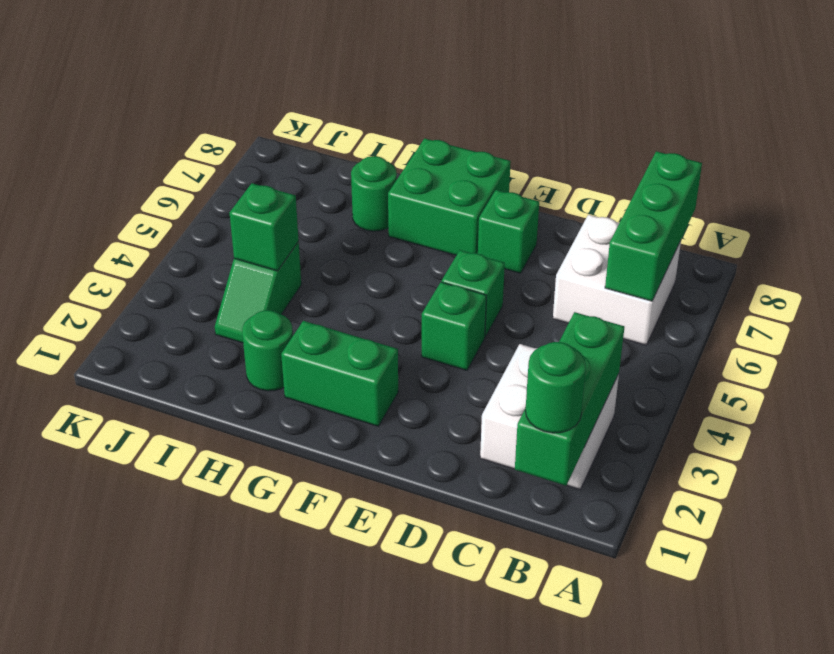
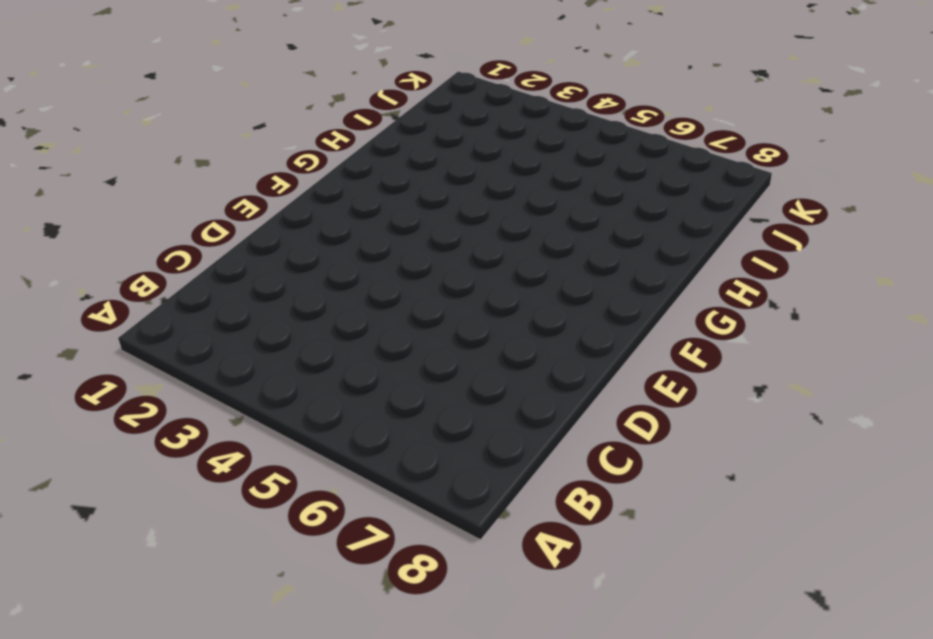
none -> white brick B2:C3 level 1
none -> white brick B6:C7 level 1
none -> green brick E4 level 1

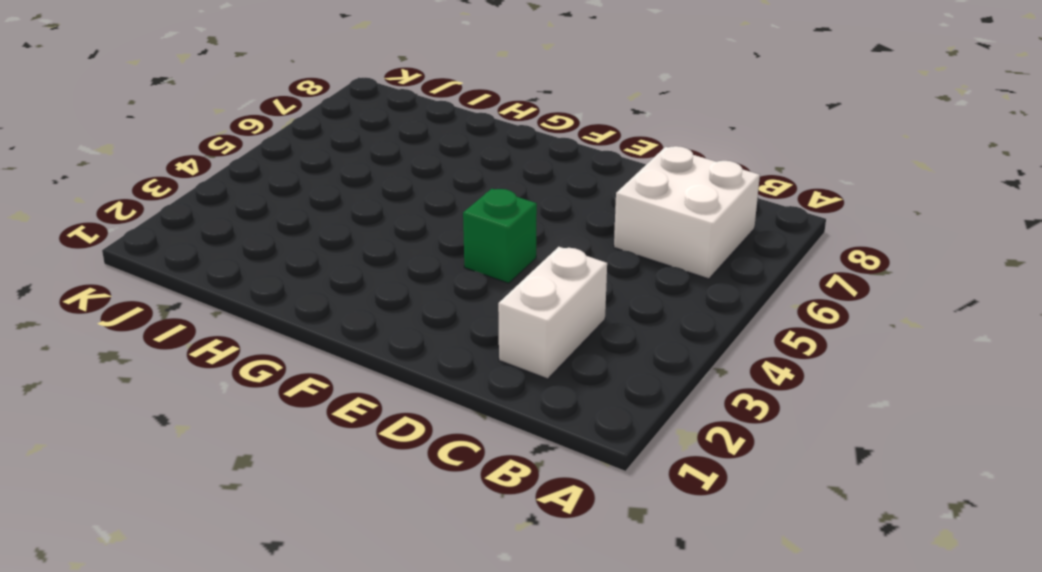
white brick C2:C3 level 1 -> white brick B2:C3 level 1
none -> green brick E5 level 1
none -> green brick E7 level 1
none -> green brick F2:G2 level 1

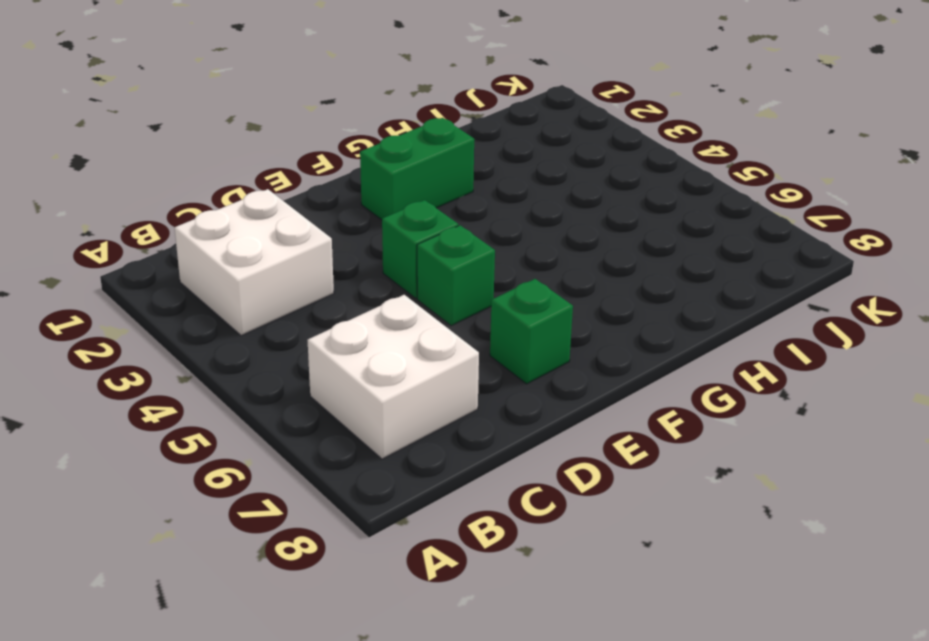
none -> green brick F7:G8 level 1
none -> green round brick H2 level 1
none -> green round brick H7 level 1

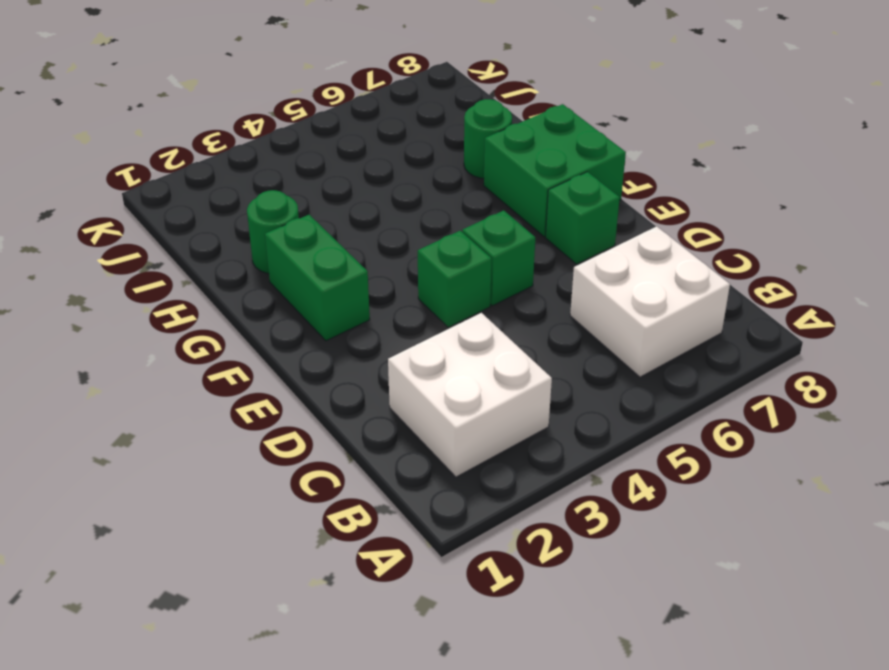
none -> green slope I3:I4 level 1 top 4
none -> green brick B1:B3 level 2
none -> green brick B6:B8 level 2

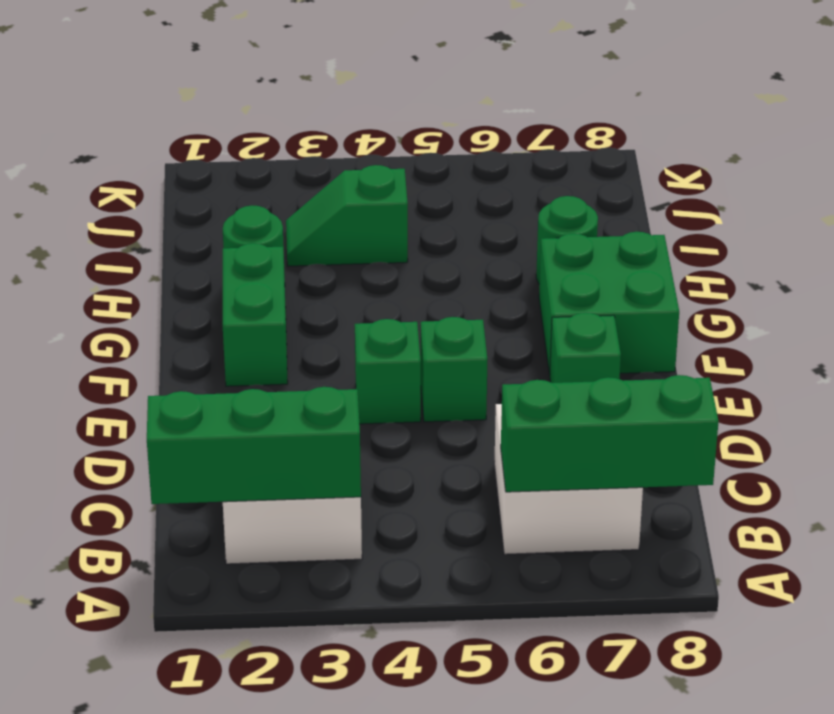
none -> green brick I4 level 2
none -> green round brick B1 level 3

